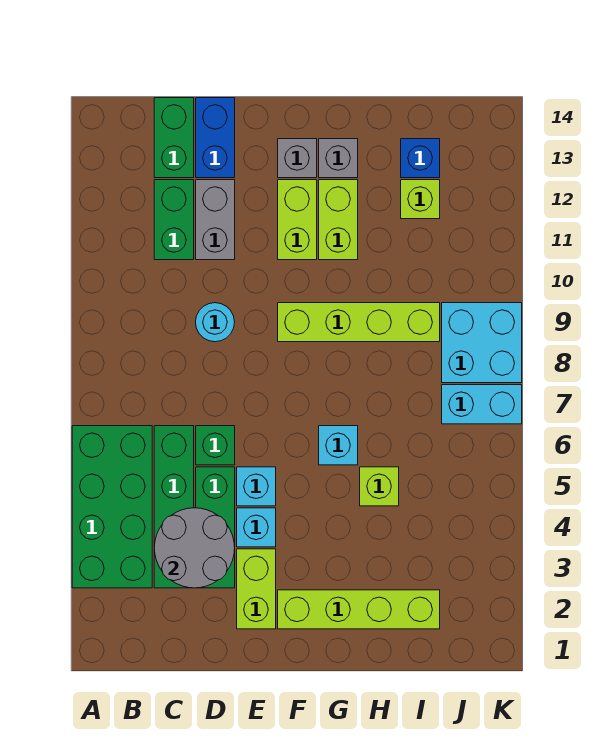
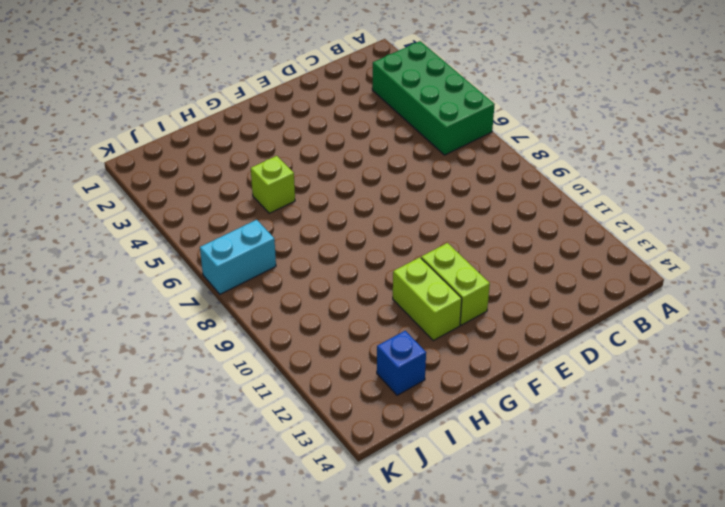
none -> green brick C3:C6 level 1
none -> green brick C11:C12 level 1
none -> green brick C13:C14 level 1

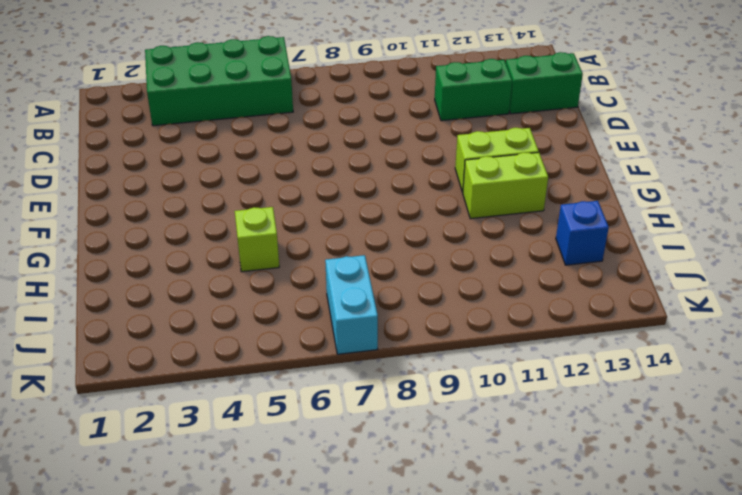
none -> green brick C3:C6 level 1
none -> green brick D3:D5 level 1
none -> green brick D6 level 1

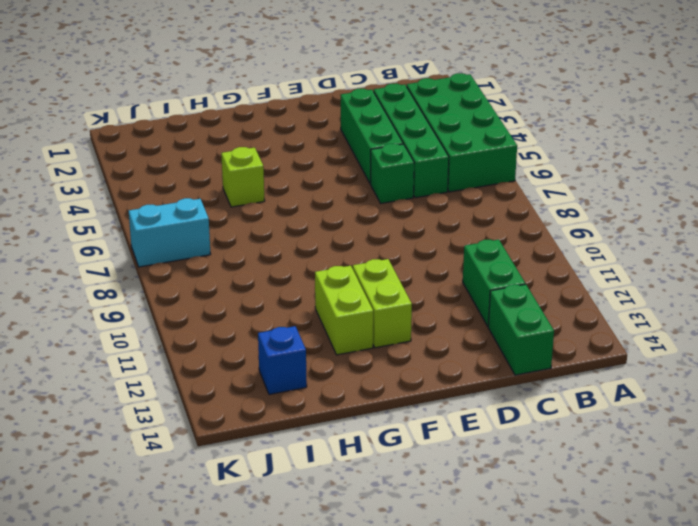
none -> cyan round brick D9 level 1
none -> grey brick D11:D12 level 1
none -> blue brick D13:D14 level 1

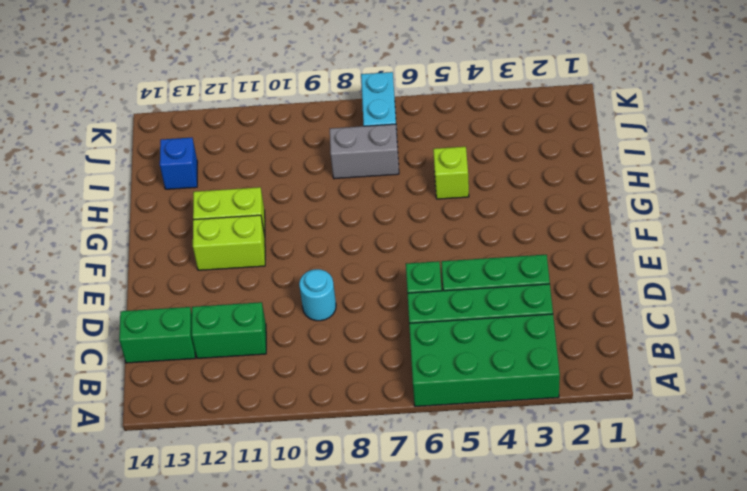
grey brick I7:I8 level 1 -> grey brick D11:D12 level 1
none -> blue brick D13:D14 level 1
none -> lime brick E2:E3 level 1
none -> cyan brick E4 level 1

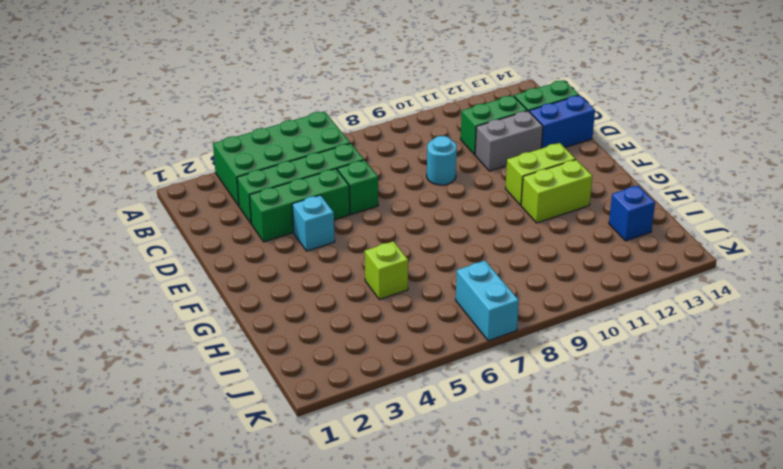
none -> lime brick E2:E3 level 1
none -> cyan brick E5 level 1
none -> lime brick F2:I2 level 1

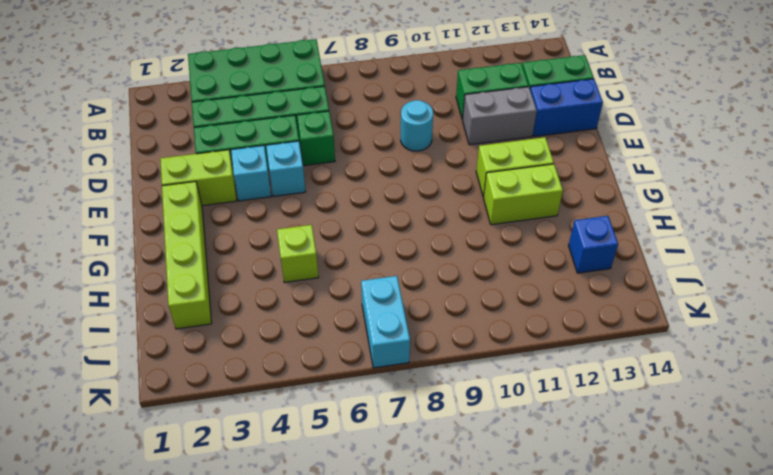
none -> lime brick F9:I9 level 1
none -> grey brick F13 level 1
none -> cyan brick G6 level 1

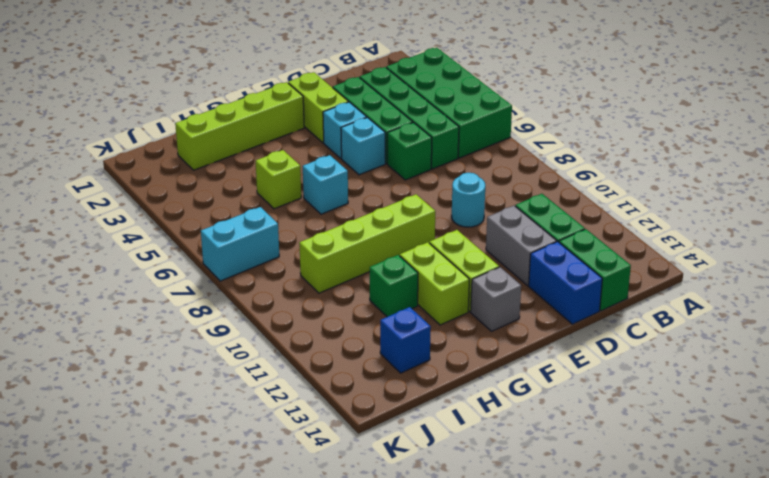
green brick H11 level 1 -> none
none -> grey brick G13 level 1
none -> lime brick I12 level 1
none -> cyan brick J8:K9 level 1

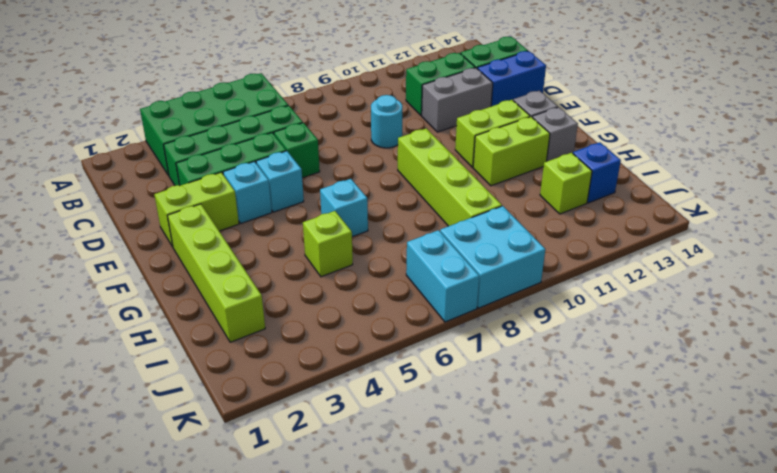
none -> grey round brick C3:D4 level 2

